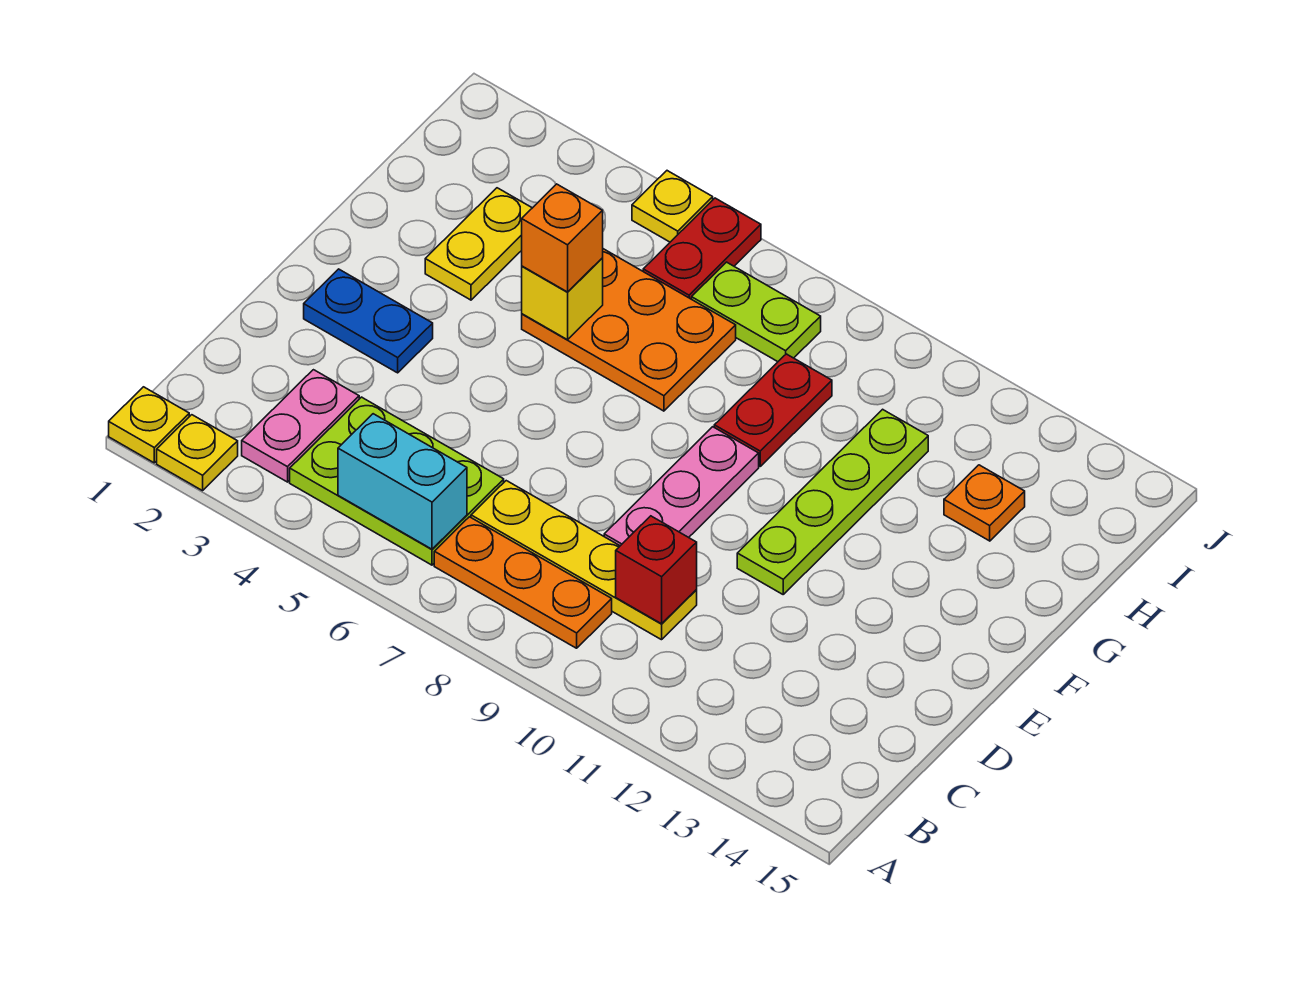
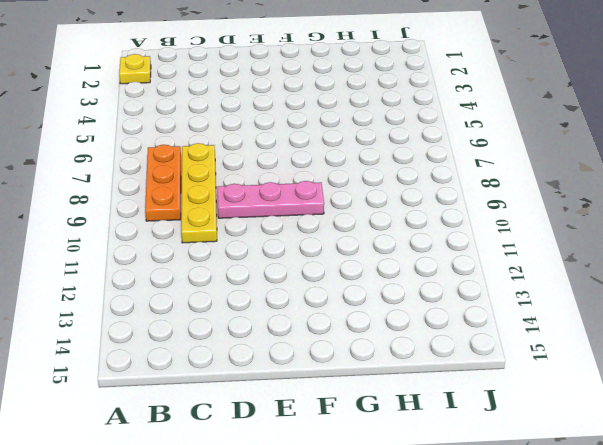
none -> yellow plate A1 level 1
none -> pink plate B3:C3 level 1
none -> lime plate B4:C6 level 1

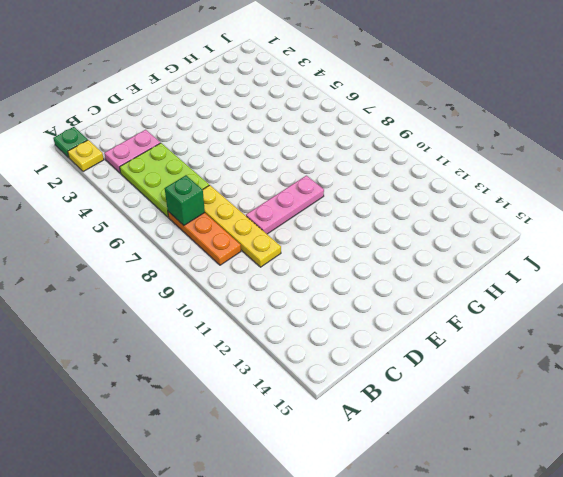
green plate A1 level 1 -> yellow plate A1 level 1
green brick B7 level 2 -> none
none -> blue plate E2:E3 level 1
none -> lime plate E11:H11 level 1
none -> yellow plate G3:H3 level 1

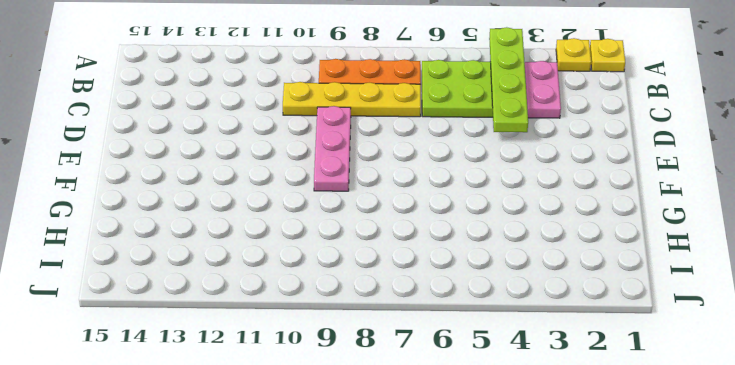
lime plate A4:D4 level 2 -> lime plate E11:H11 level 1
none -> blue plate E2:E3 level 1
none -> yellow plate G3:H3 level 1
none -> orange plate G5:H7 level 1

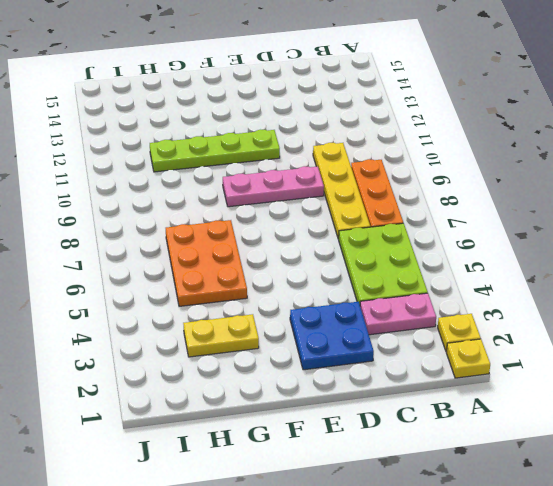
blue plate D2:E3 level 1 -> blue plate E2:E3 level 1
none -> red plate G9:H9 level 1
none -> orange plate H13 level 1
none -> red plate I6:J6 level 1

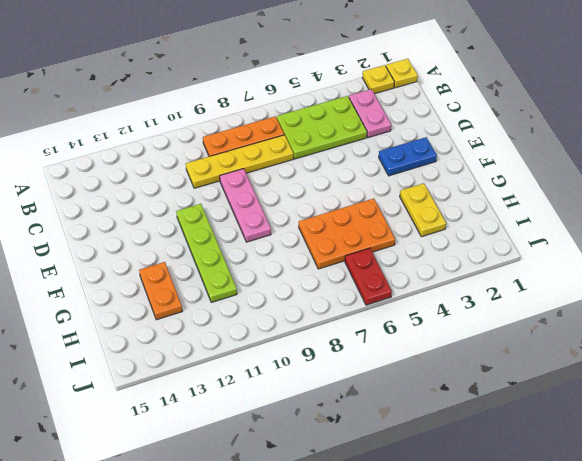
orange plate G13:H13 level 1 -> orange plate H13 level 1
none -> red plate G9:H9 level 1
none -> lime plate I7:I8 level 1
none -> yellow plate J5 level 1

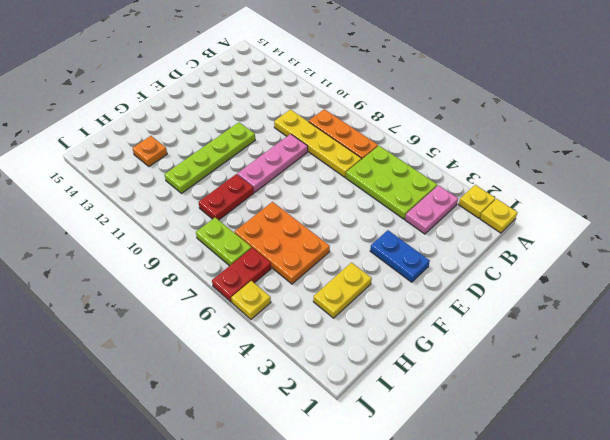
none -> cyan brick B5:B6 level 2
none -> red brick C10 level 2
none -> yellow brick G5 level 2

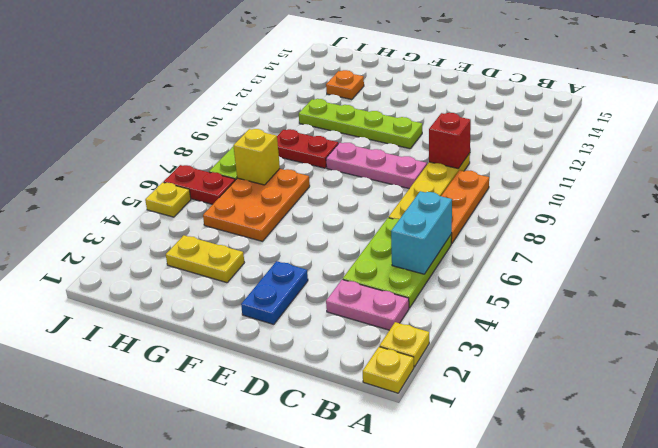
yellow brick H7 level 2 -> yellow brick G5 level 2
none -> orange brick G5 level 3

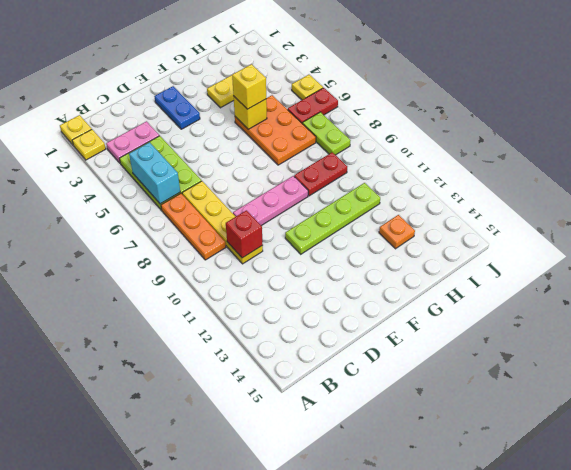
yellow brick G5 level 3 -> orange brick G5 level 3

